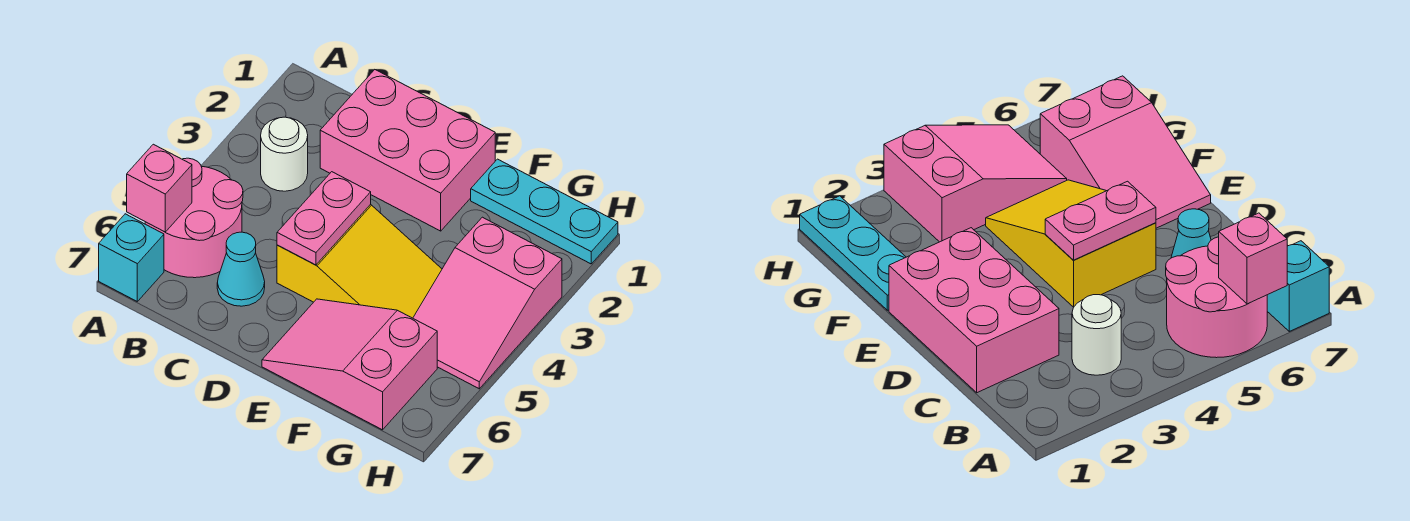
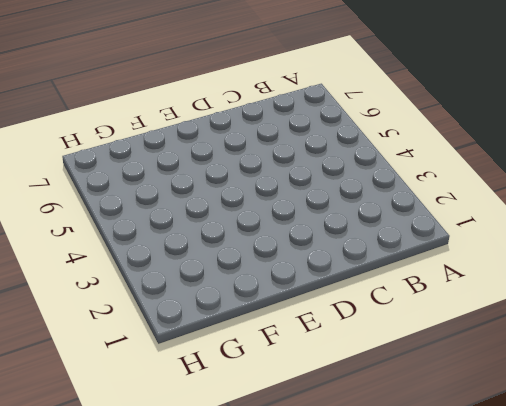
none -> pink round brick A5:B6 level 1
none -> cyan brick A7 level 1

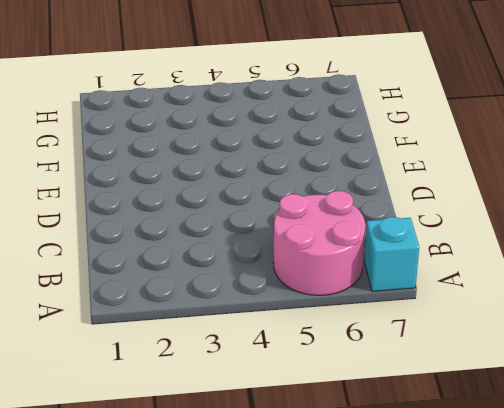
none -> white round brick B3 level 1
none -> pink brick C1:E2 level 1

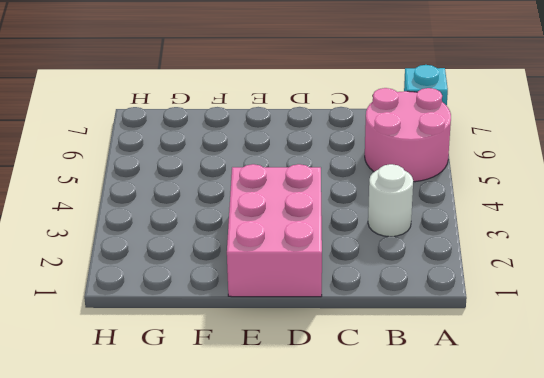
pink brick D1:E3 level 1 -> pink brick C1:E2 level 1
none -> cyan cone C6 level 1
none -> yellow slope D4:F5 level 1 top D

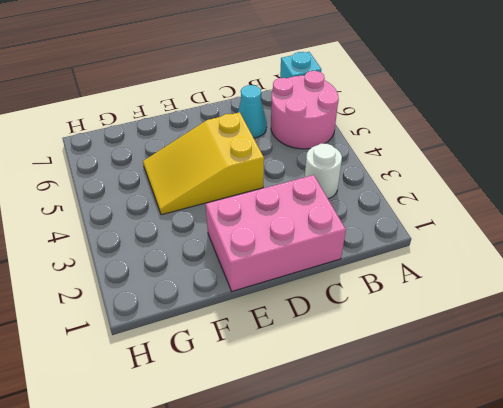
none -> pink slope E6:G7 level 1 top G
none -> cyan plate F1:H1 level 1

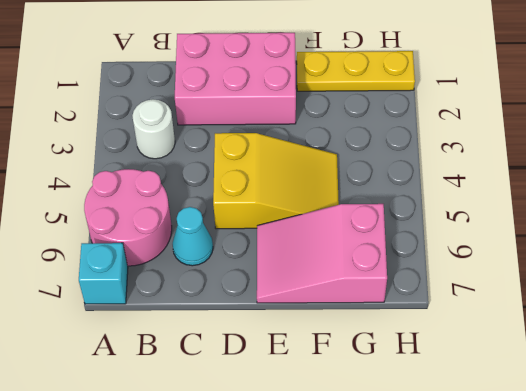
yellow plate F1:H1 level 1 -> cyan plate F1:H1 level 1
none -> pink slope G3:H5 level 1 top 3
none -> pink brick A6 level 2

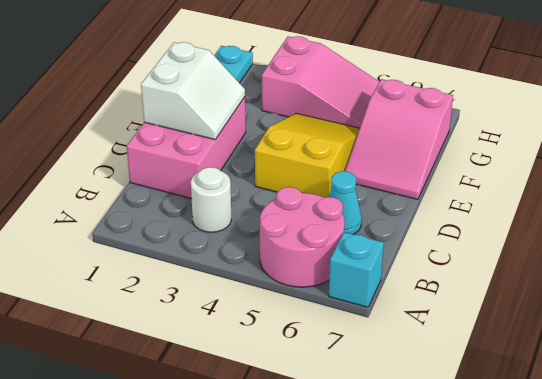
white slope D1:E2 level 2 top 1 -> none
none -> pink brick A6 level 2
none -> pink plate D4:D5 level 2

